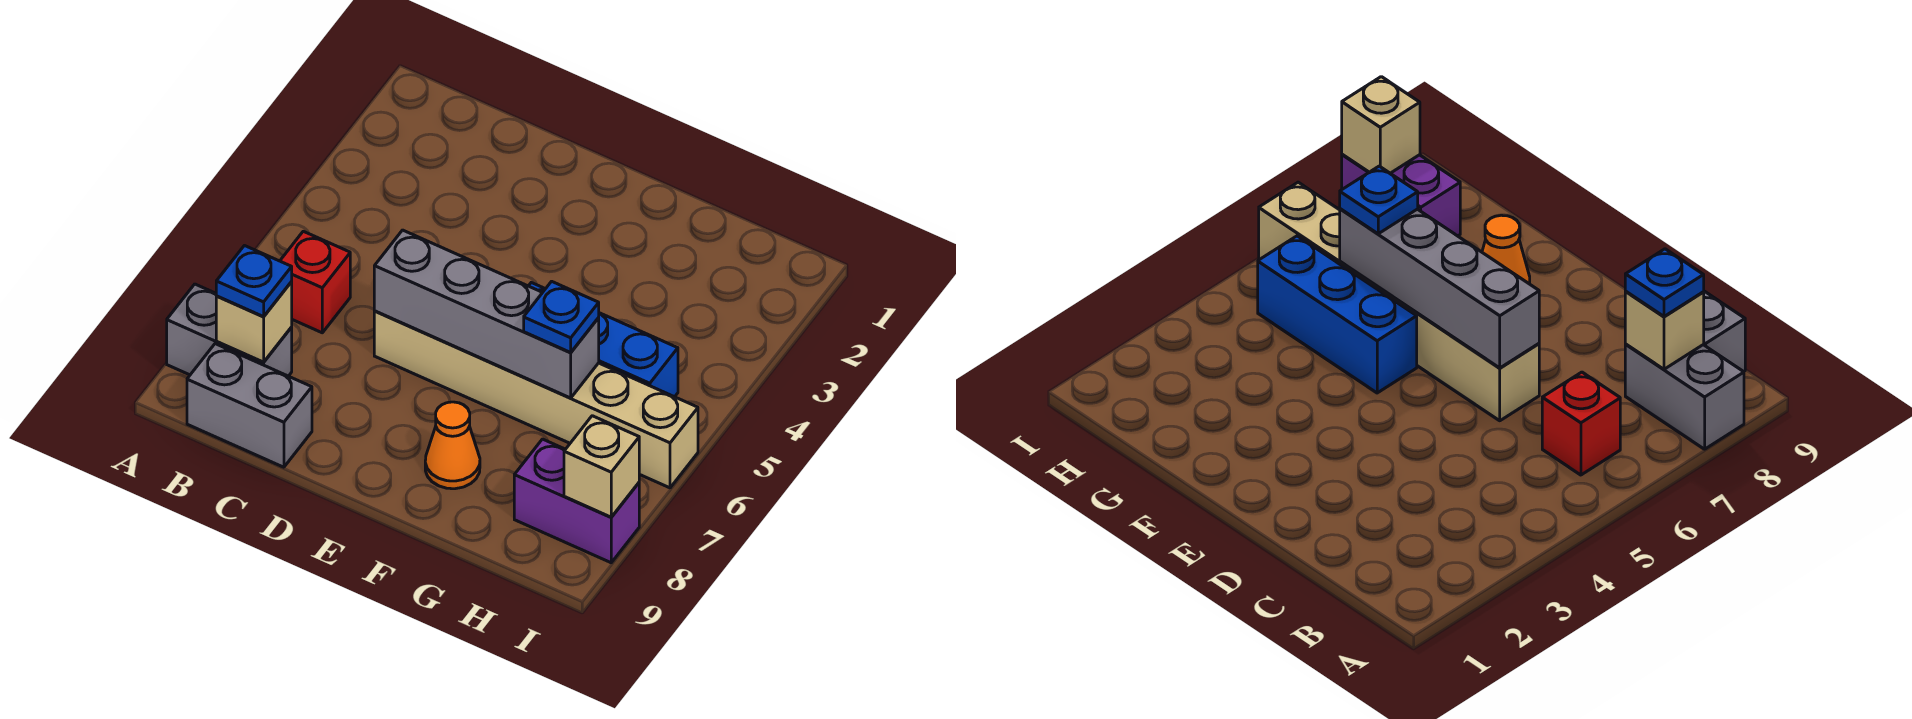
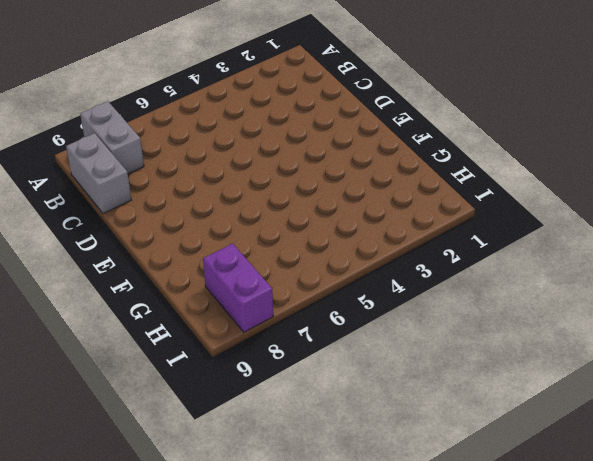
none -> red brick B6 level 1
none -> tan brick D6:I6 level 1
none -> blue brick F5:H5 level 1

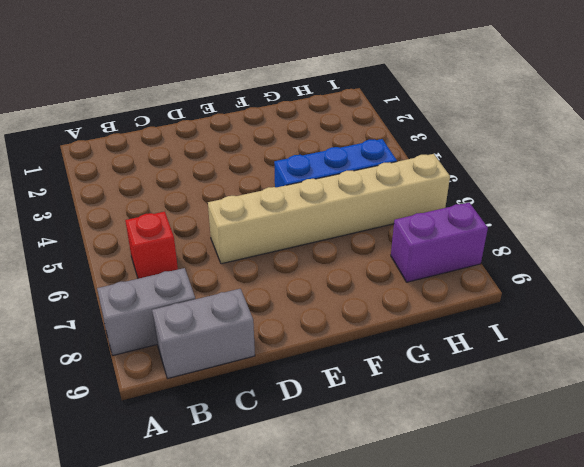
none -> orange cone F8 level 1
none -> tan brick B8 level 2
none -> grey brick D6:G6 level 2

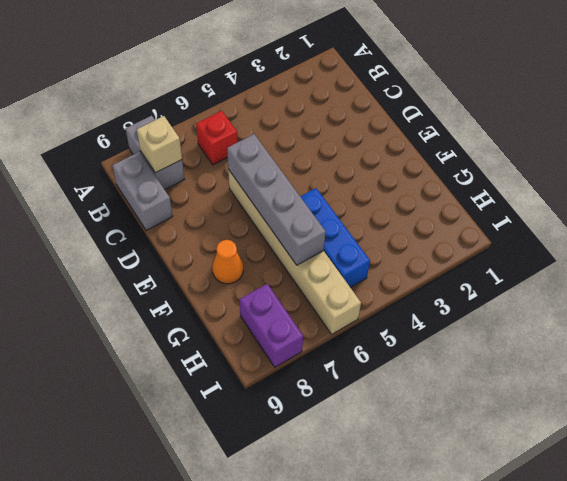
none -> tan brick I8 level 2
none -> blue plate B8 level 3
none -> blue plate G6 level 3

